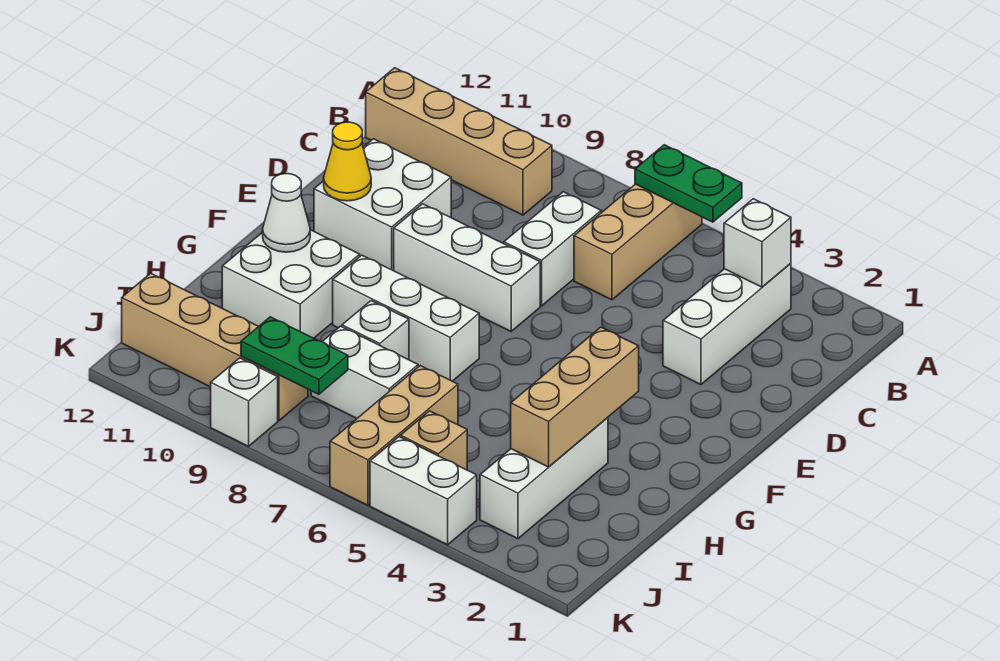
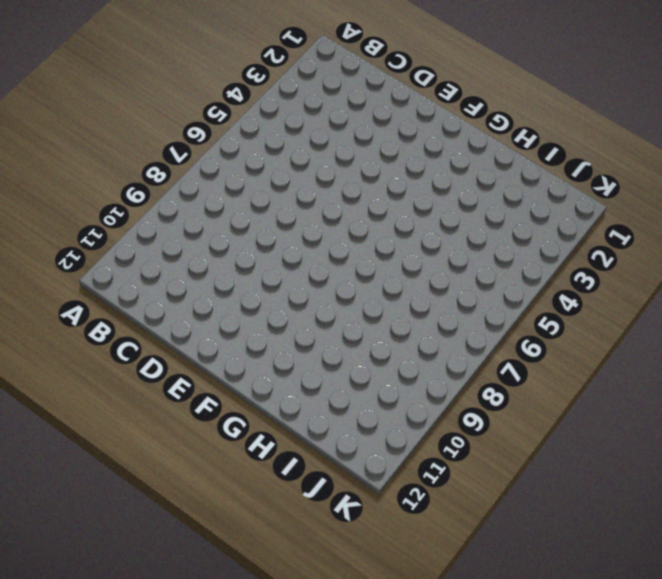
none -> tan brick A6:C6 level 1
none -> white brick B3:D3 level 1
none -> tan brick B9:B12 level 1

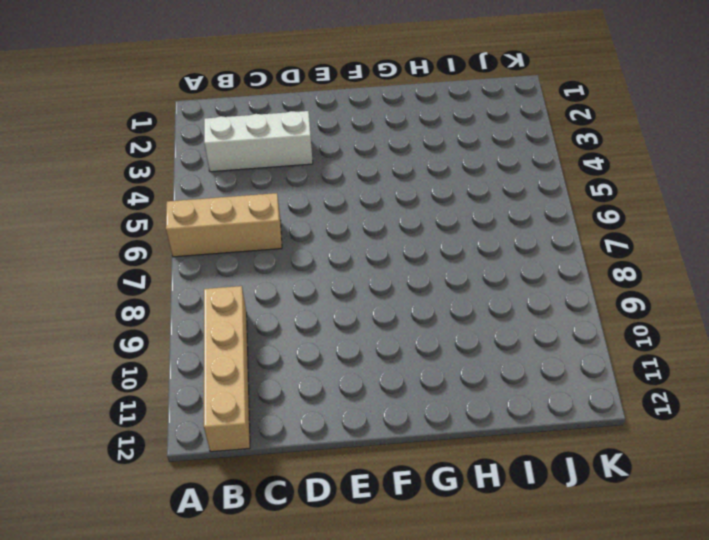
none -> white brick C7:D7 level 1
none -> white brick D10:E11 level 1
none -> white brick E7:E9 level 1

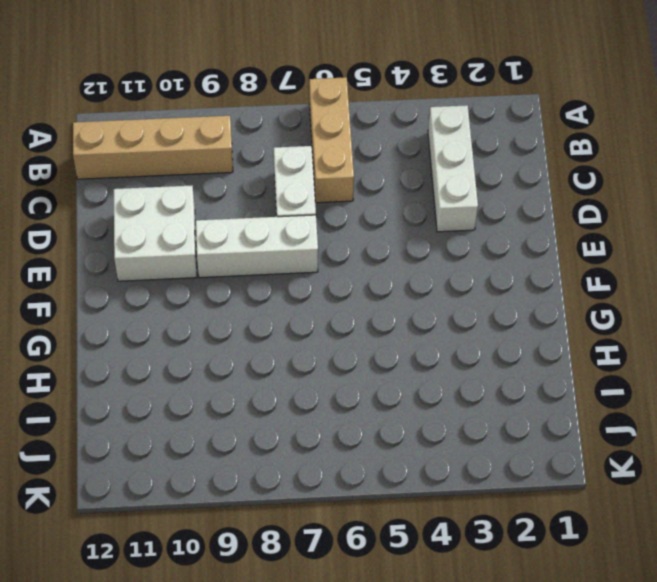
none -> white brick G7:G9 level 1
none -> white brick G10:H11 level 1
none -> white brick H3:J3 level 1

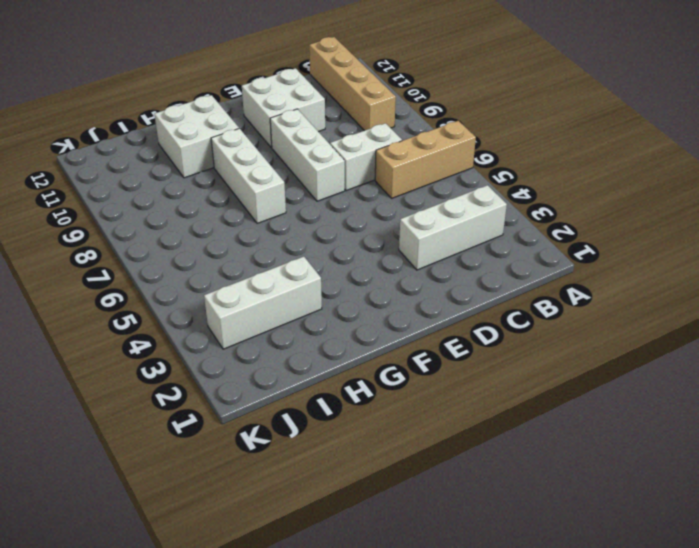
none -> white brick H8 level 1
none -> tan brick I6:K6 level 1
none -> white brick I7:I8 level 1

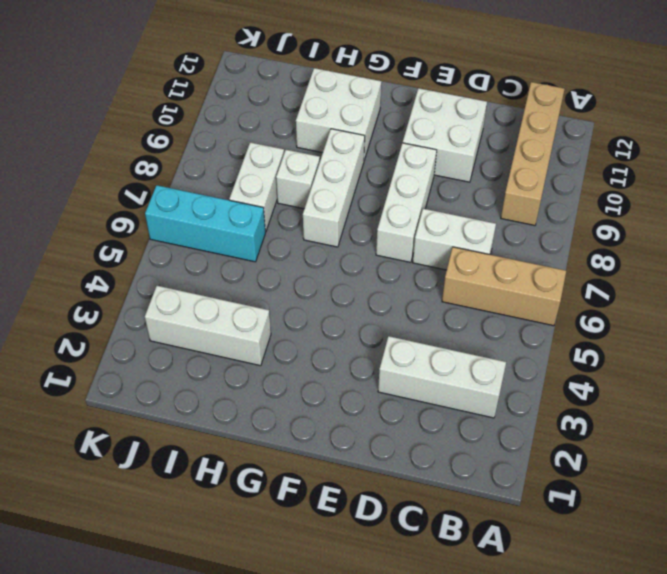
cyan brick I6:K6 level 1 -> tan brick I6:K6 level 1
none -> tan brick J5 level 1
none -> tan brick J9:J12 level 1
none -> white brick K4:K5 level 1

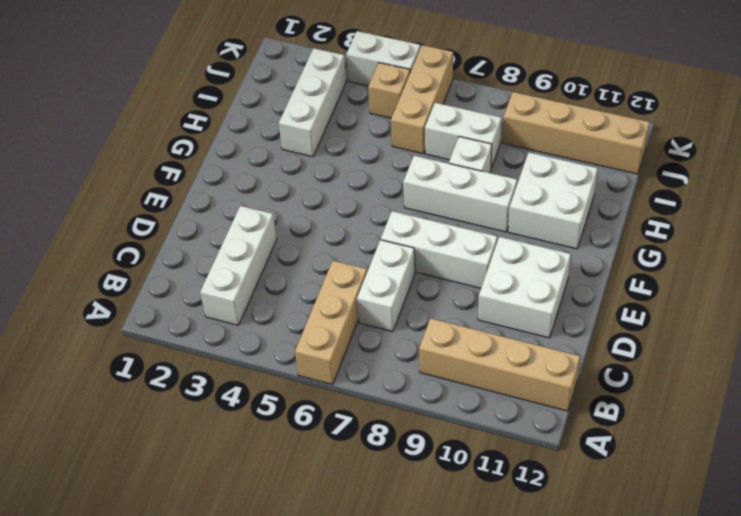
none -> white brick K9 level 1
none -> green plate A5:A6 level 2
none -> white brick B3 level 2

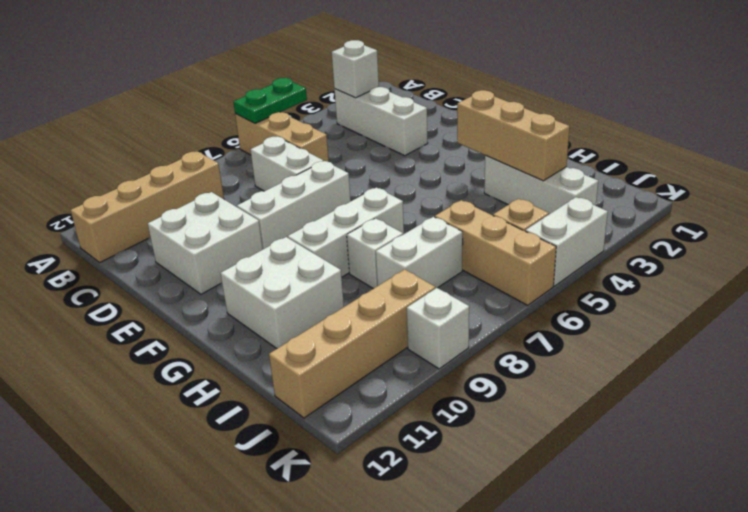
none -> yellow cone E11 level 2
none -> white cone G11 level 2
none -> green plate J8:J9 level 2

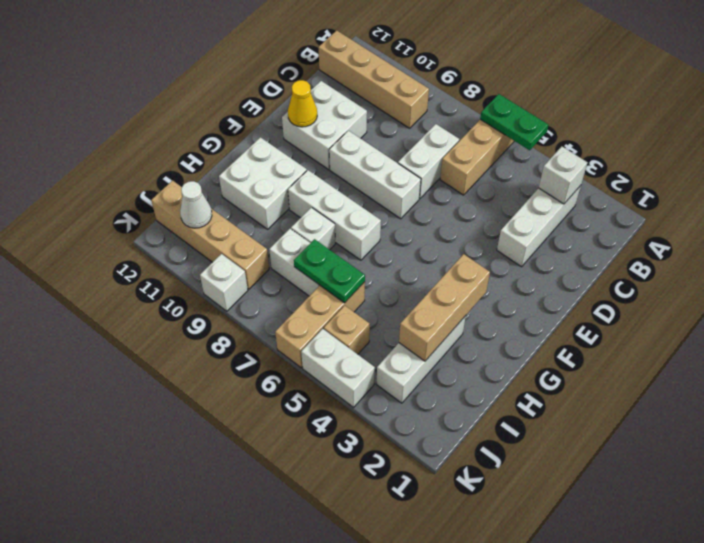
green plate I6:I7 level 2 -> green plate J8:J9 level 2
white cone J11 level 2 -> white cone G11 level 2

